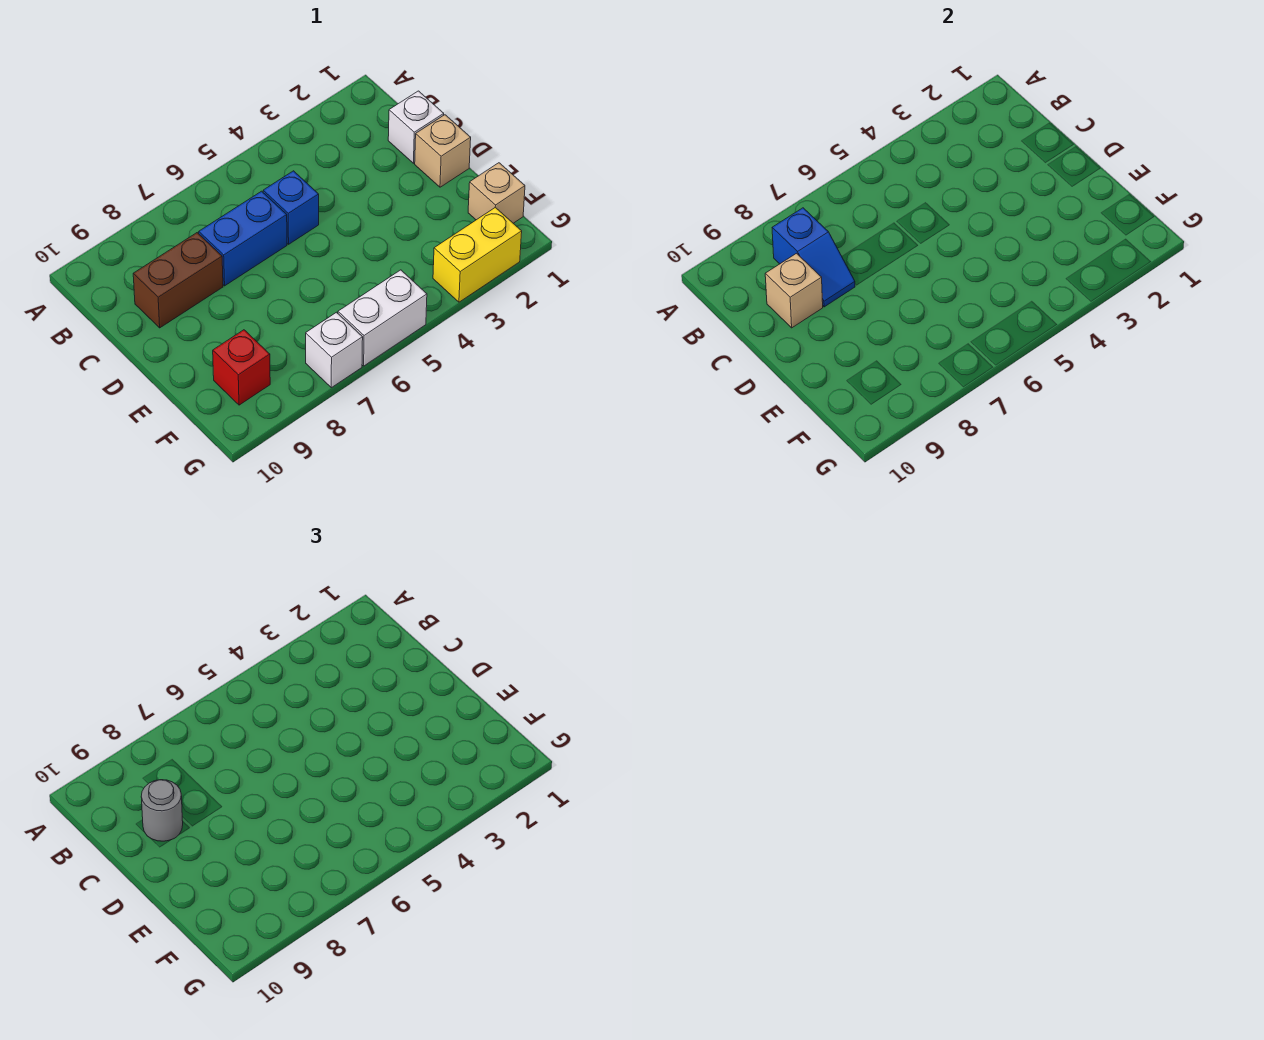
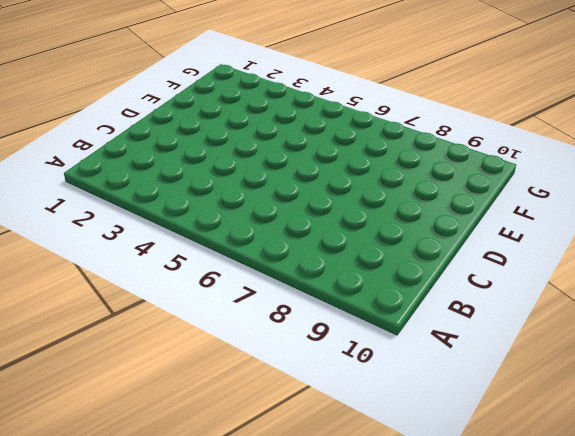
none -> white brick C1 level 1
none -> blue brick C5 level 1
none -> blue brick C6:C7 level 1

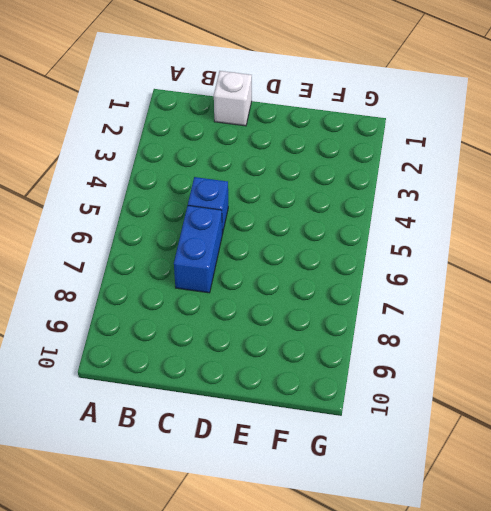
none -> brown brick C8:C9 level 1
none -> tan brick D1 level 1
none -> tan brick F1 level 1

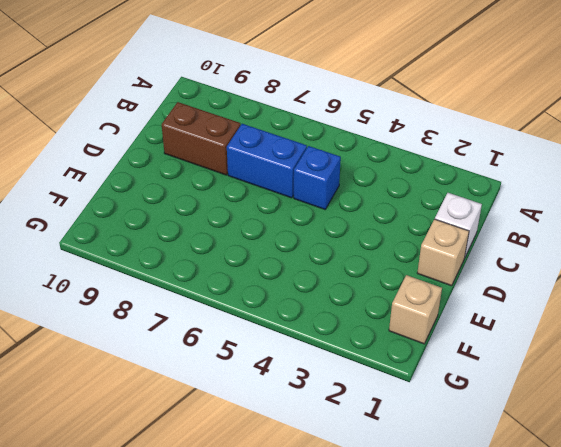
none -> red brick F9 level 1
none -> yellow brick G2:G3 level 1
none -> white brick G5:G6 level 1

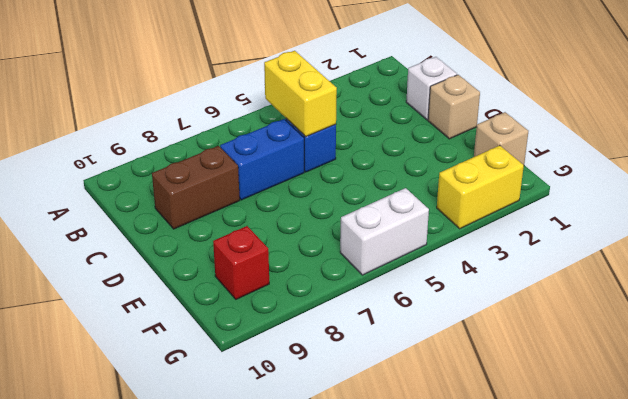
yellow brick B5:C5 level 2 -> none
none -> white brick G7 level 1
none -> blue slope B8:C8 level 2 top B
none -> tan brick C9 level 2

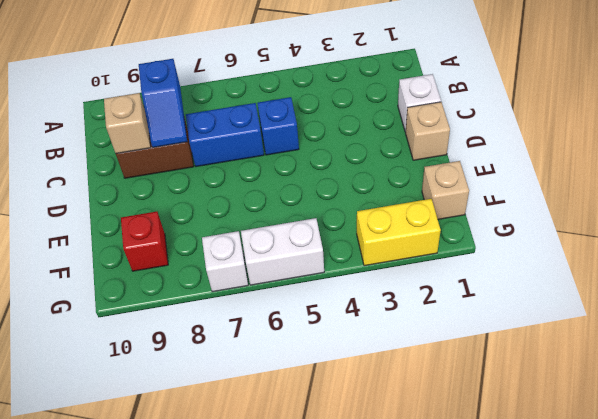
none -> grey round brick C9 level 3

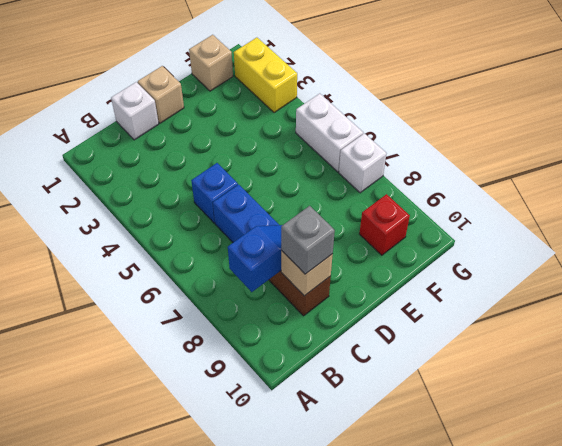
grey brick C9 level 3 -> grey round brick C9 level 3

